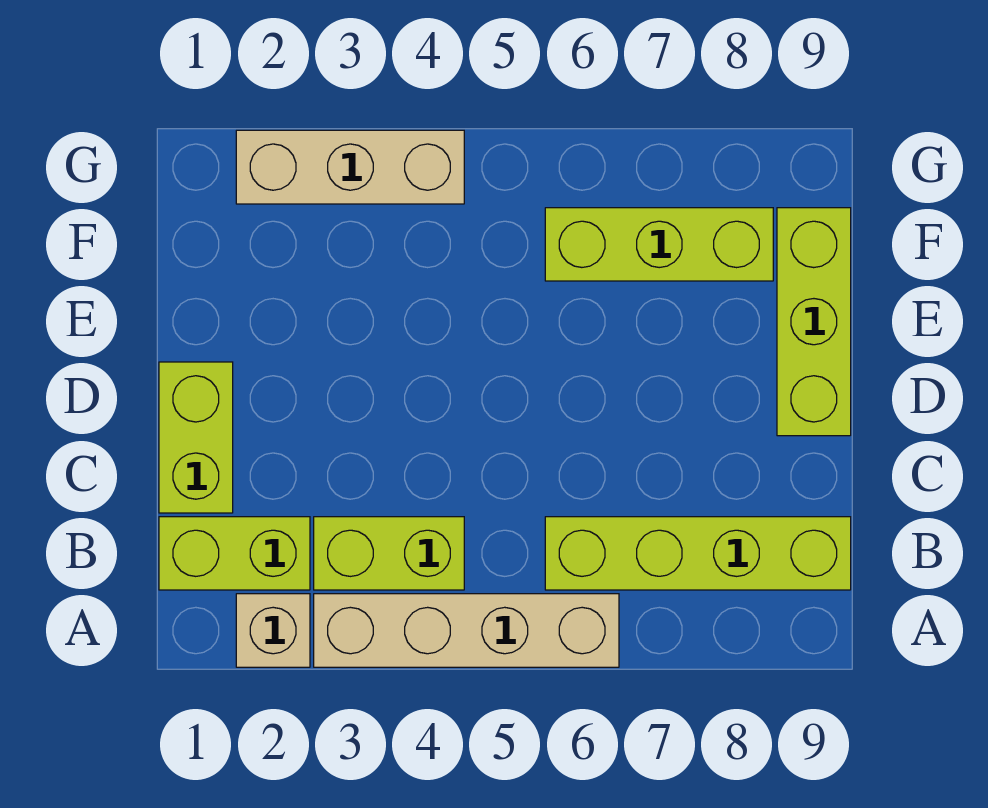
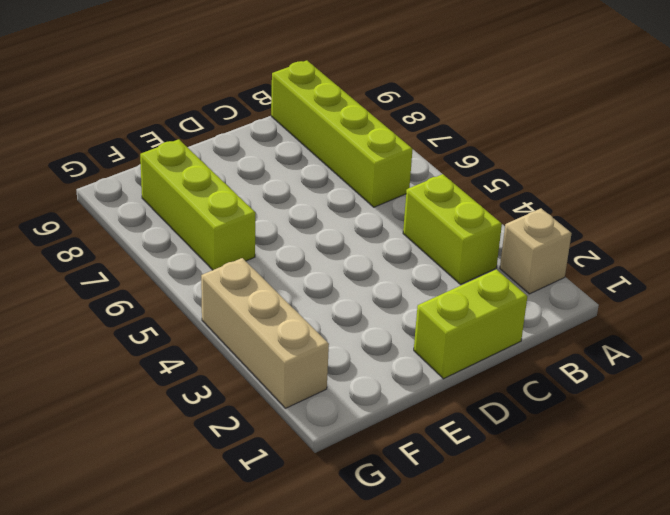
none -> tan brick A3:A6 level 1
none -> lime brick B1:B2 level 1

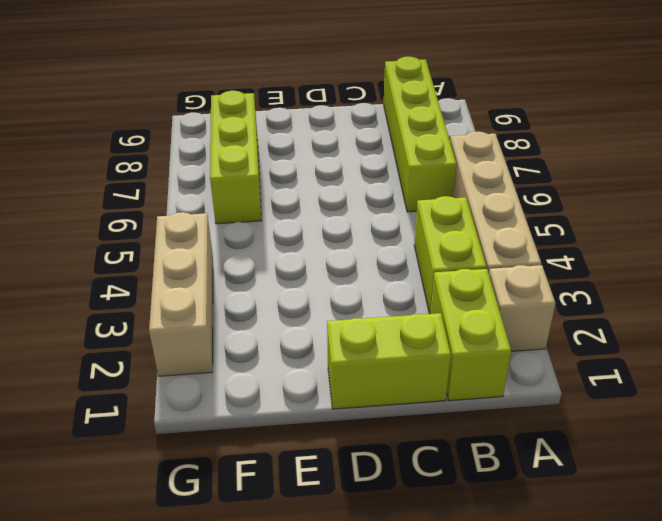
none -> lime brick D9:F9 level 1

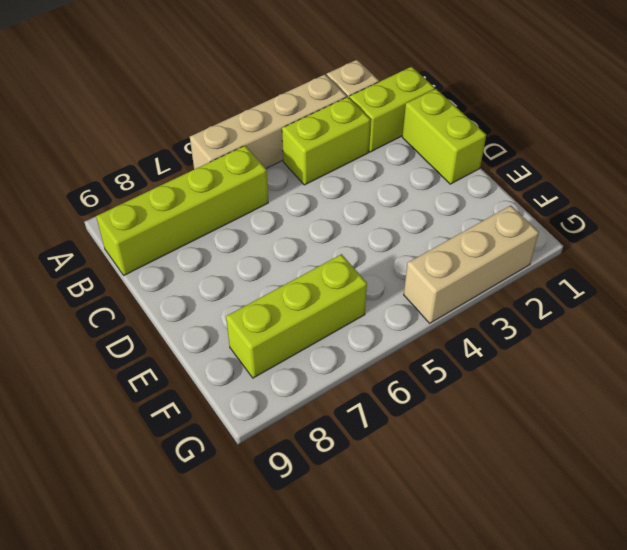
none -> lime brick D9:F9 level 1

